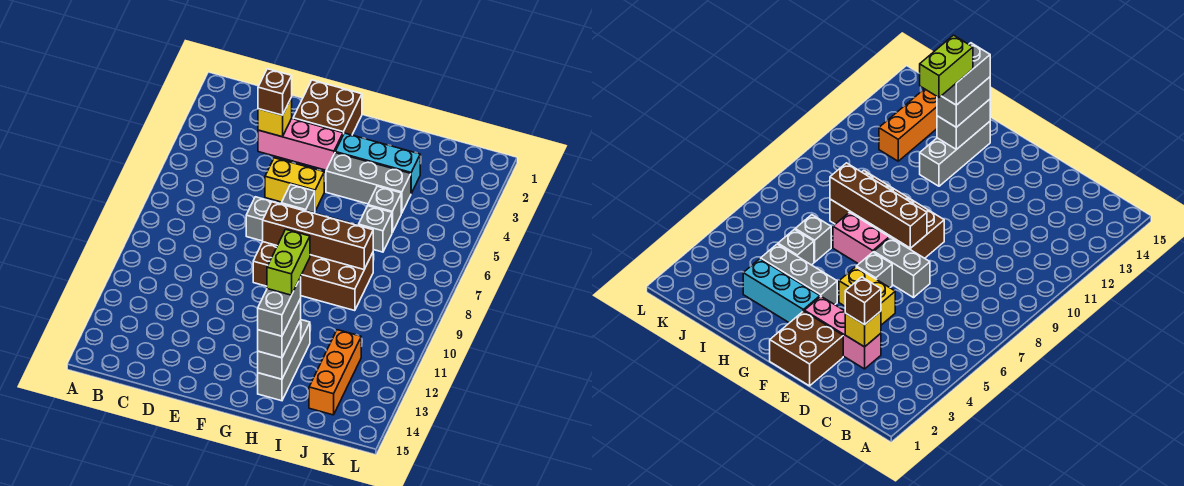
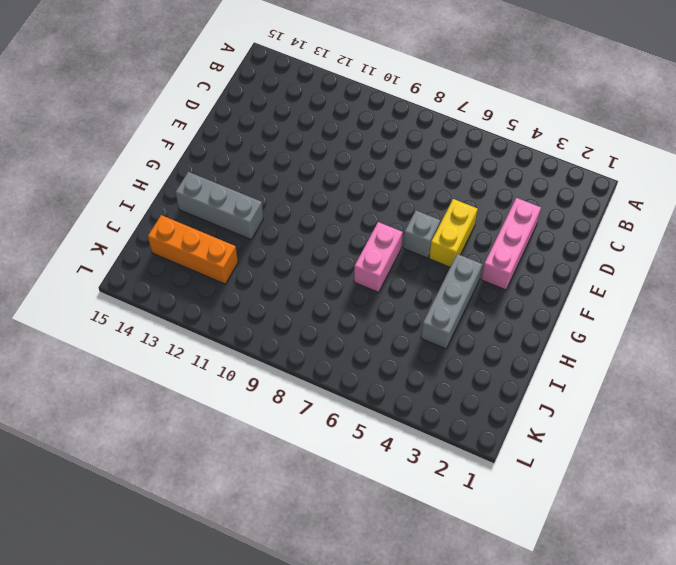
none -> brown brick E1:F2 level 1
none -> grey brick E7:F7 level 1
none -> brown brick F8:I9 level 1

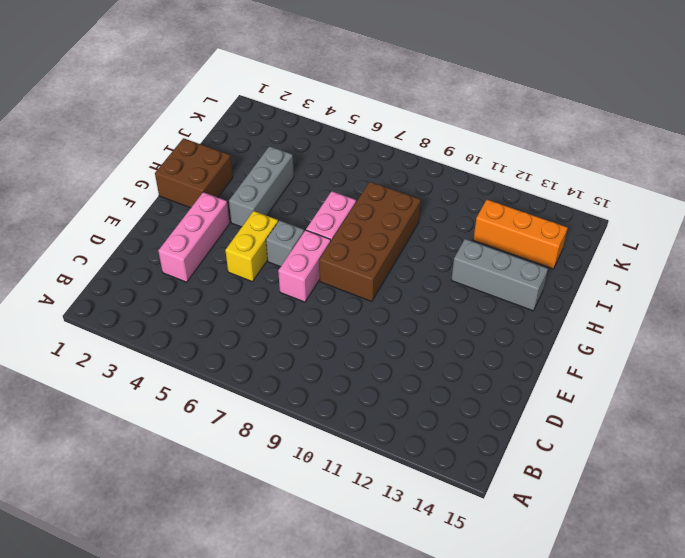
pink brick E7:F7 level 1 -> grey brick E7:F7 level 1
brown brick G1:H2 level 1 -> brown brick E1:F2 level 1
none -> cyan brick G3:I3 level 1
none -> grey brick I5 level 1
none -> grey brick I6 level 1

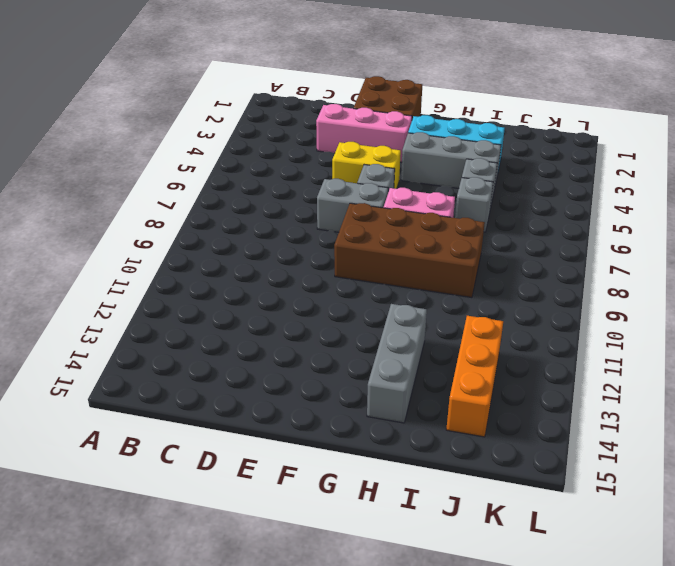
none -> yellow brick D3 level 2
none -> brown brick F8:I8 level 2
none -> grey brick H13:H14 level 2

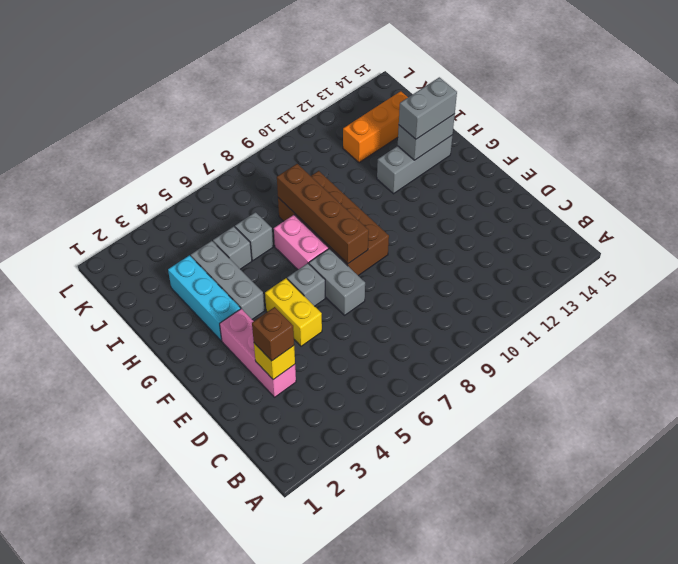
none -> brown brick E1:F2 level 1
none -> grey brick H13:H14 level 4
none -> lime brick H12:H13 level 5

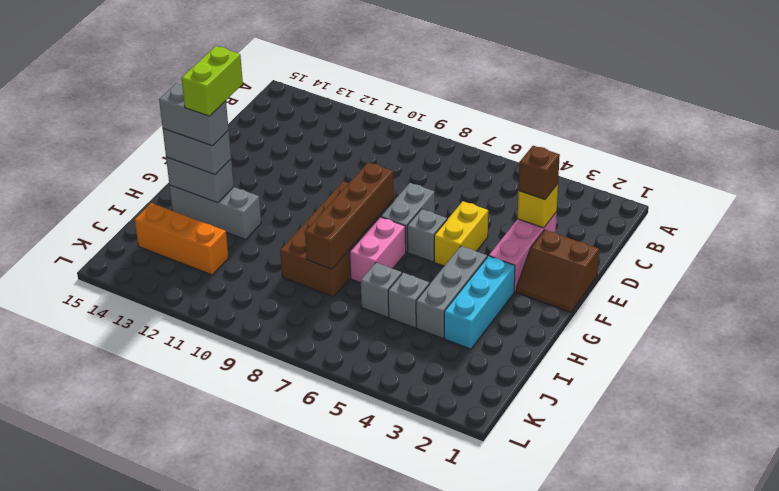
brown slope E1:F2 level 1 top E -> brown brick E1:F2 level 1
lime brick G13:H13 level 5 -> lime brick H12:H13 level 5

